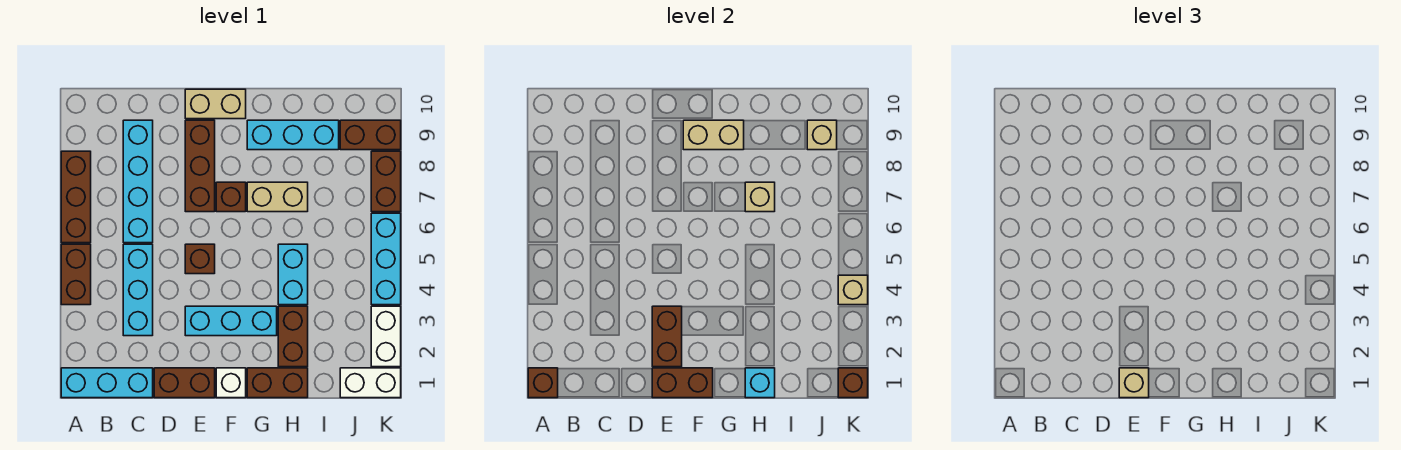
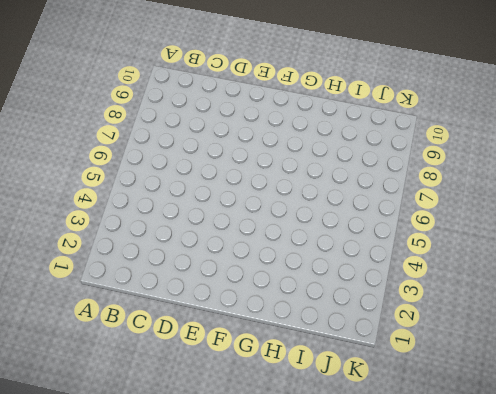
none -> cyan brick A1:C1 level 1
none -> brown brick A4:A5 level 1
none -> brown brick A6:A8 level 1
none -> cyan brick C3:C5 level 1

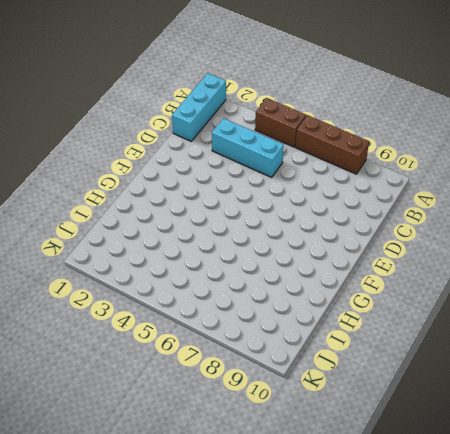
none -> cyan brick C6:C9 level 1
none -> brown brick D1:E1 level 1
none -> cyan brick E3:G3 level 1
none -> brown brick E5 level 1

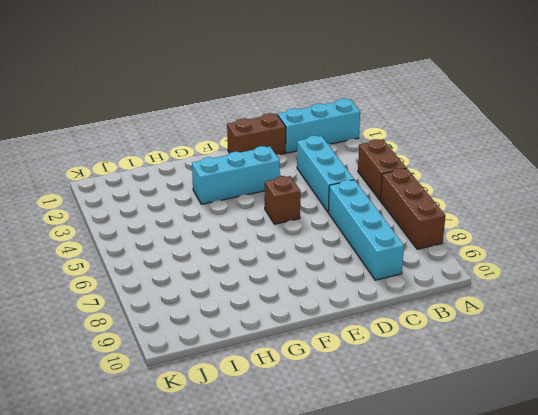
none -> brown brick E7:E9 level 1
none -> tan brick E10:F10 level 1
none -> white brick F1 level 1
none -> brown brick F7 level 1

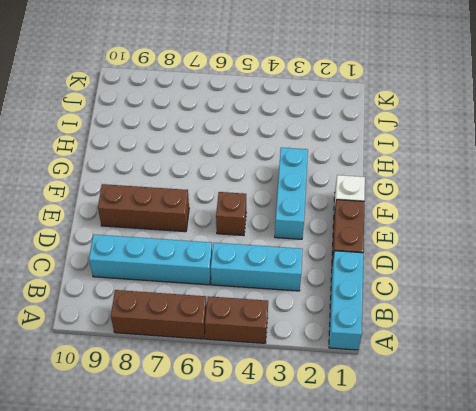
none -> tan brick E10:F10 level 1
none -> brown brick F7 level 1
none -> brown brick G1:H1 level 1
none -> tan brick G7:H7 level 1

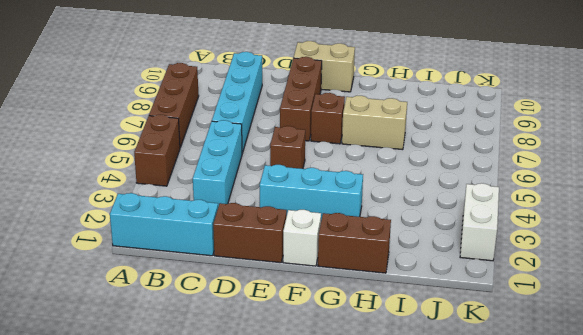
none -> cyan brick G9:I9 level 1
none -> brown brick H2:H3 level 1
none -> cyan brick H4:H5 level 1
none -> white brick J1:K1 level 1

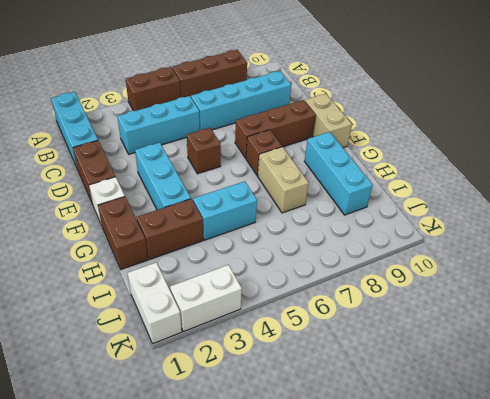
none -> brown brick J9:K9 level 1
none -> cyan brick K4:K6 level 1
none -> brown brick K7:K8 level 1
none -> brown brick A1 level 2

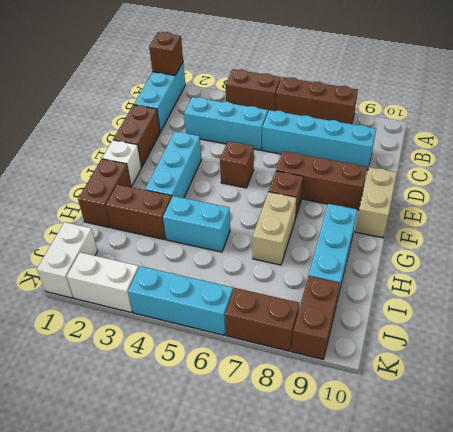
none -> brown brick E1:F1 level 2
none -> brown brick E2:E3 level 2
none -> tan brick F9:G9 level 2
none -> cyan brick H1 level 2

